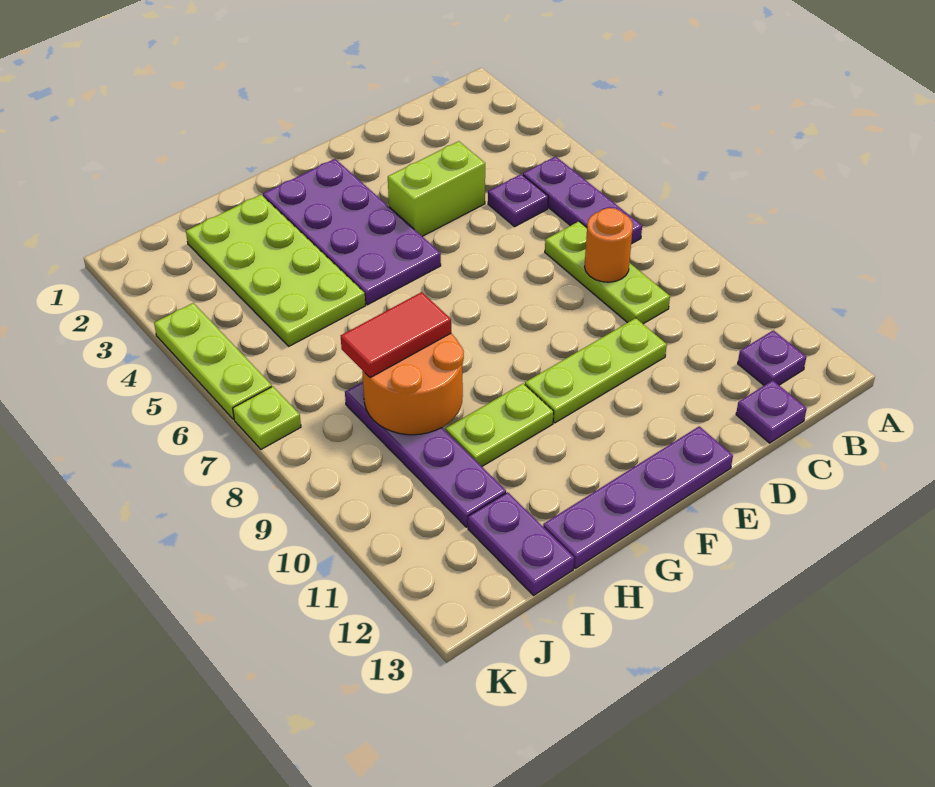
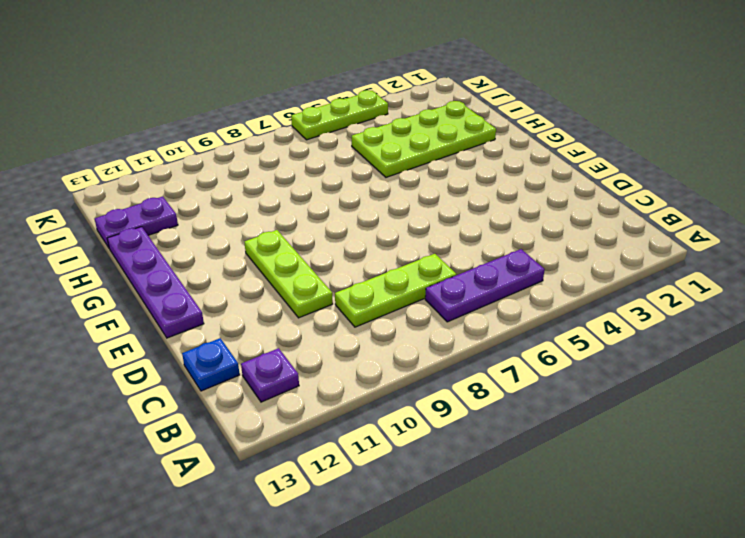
blue plate C13 level 1 -> purple plate C13 level 1
none -> purple plate C5 level 1
none -> lime brick D4:E4 level 1
none -> purple plate F2:G5 level 1

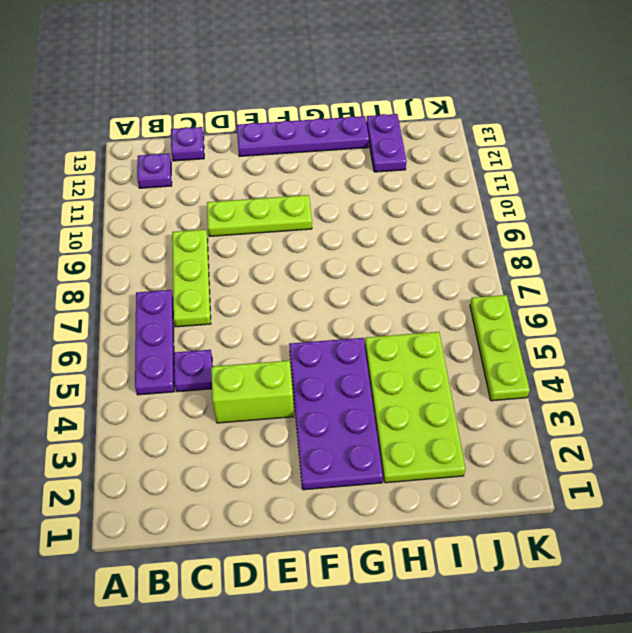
none -> lime plate G10:H10 level 1
none -> purple plate I8:I11 level 1
none -> lime plate K7 level 1

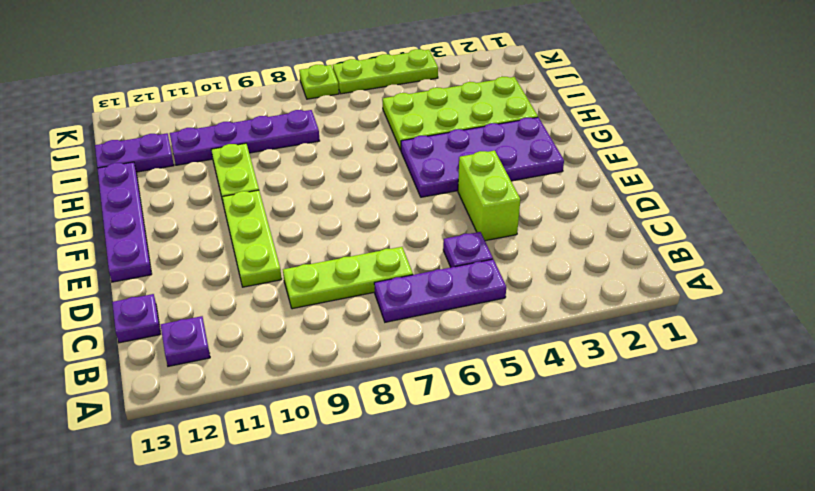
none -> orange round brick C8 level 2
none -> orange round brick H8:I9 level 2
none -> red tile H8:I8 level 3

